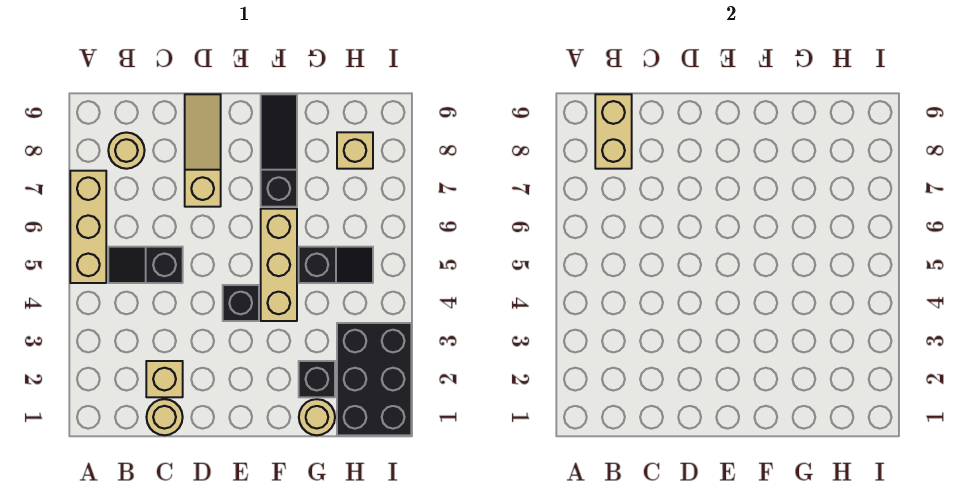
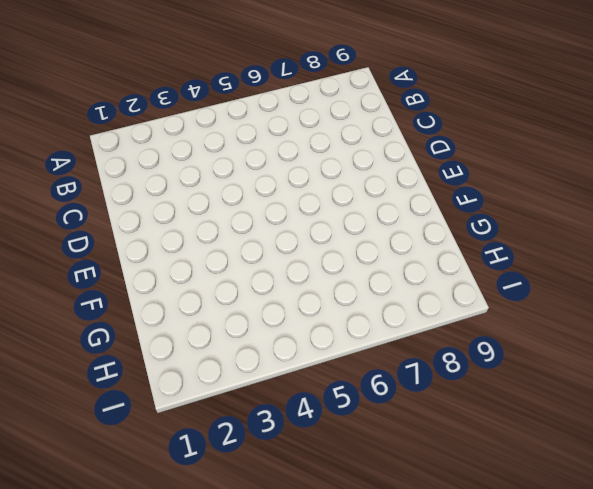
none -> tan brick A5:A7 level 1
none -> black slope B5:C5 level 1 top C
none -> tan round brick B8 level 1

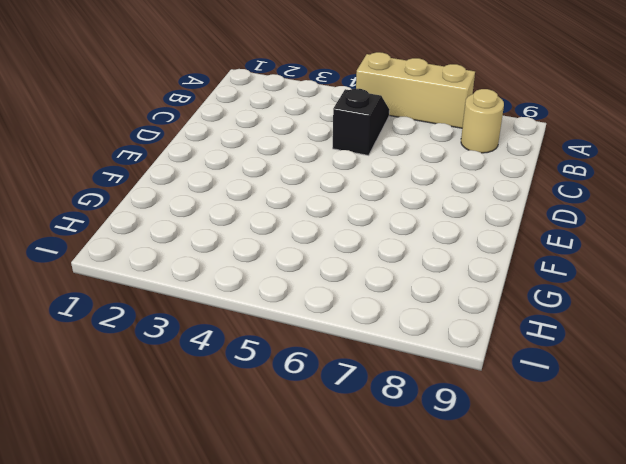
none -> tan round brick C1 level 1
none -> tan brick C2 level 1
none -> tan slope D7:D9 level 1 top 7

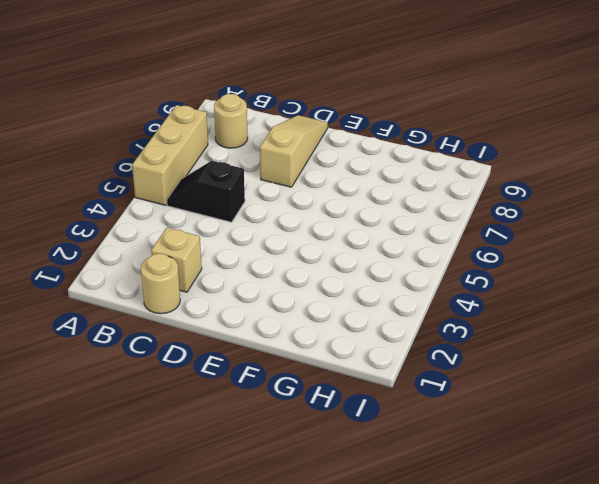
none -> black brick E4 level 1
none -> tan brick F4:F6 level 1
none -> black slope F7:F9 level 1 top 7

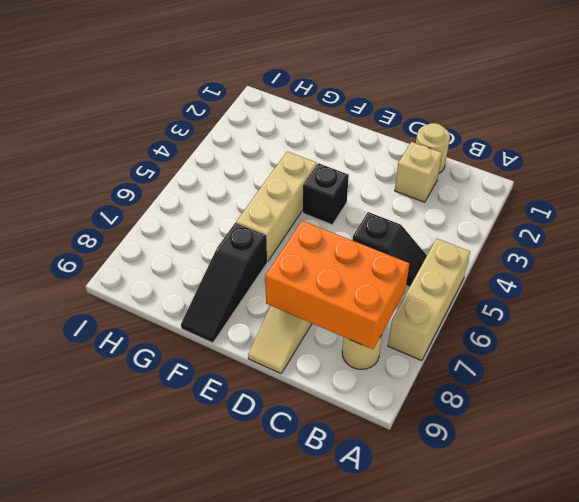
orange brick B7:D8 level 2 -> tan brick B8:B9 level 2
none -> tan round brick G1 level 1
none -> black brick G2 level 1
none -> black slope G5:H5 level 1 top G

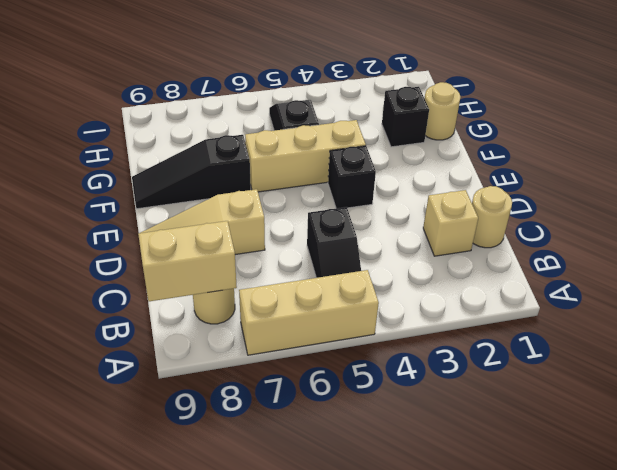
none -> black brick H1:I3 level 1
none -> tan brick H8 level 1

